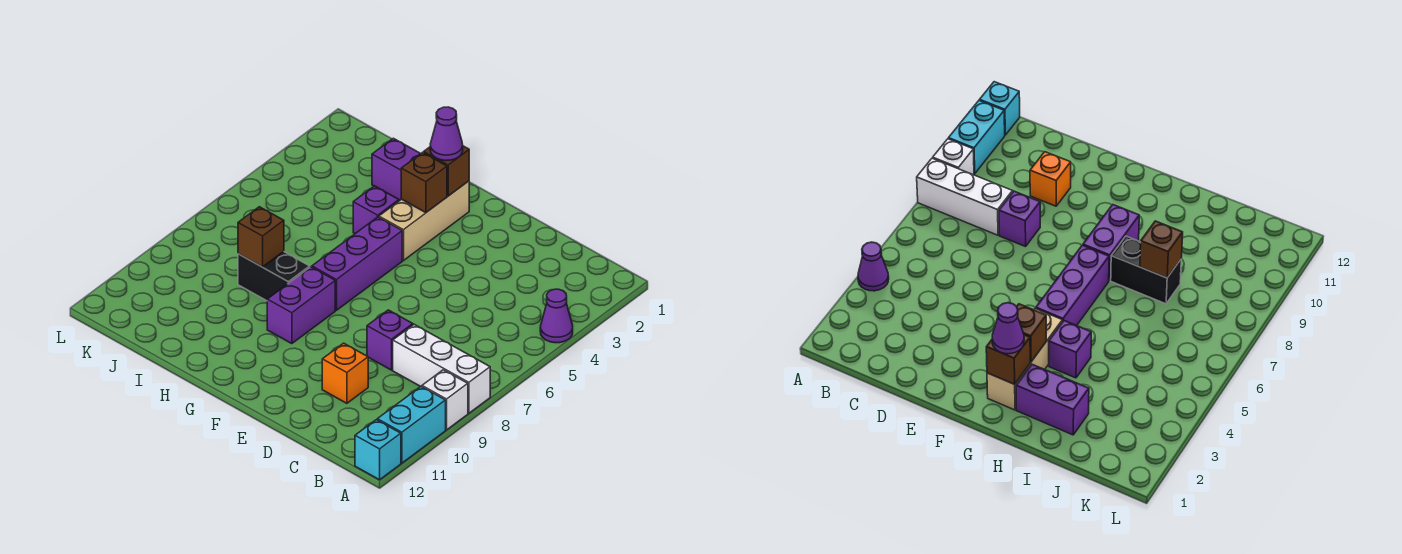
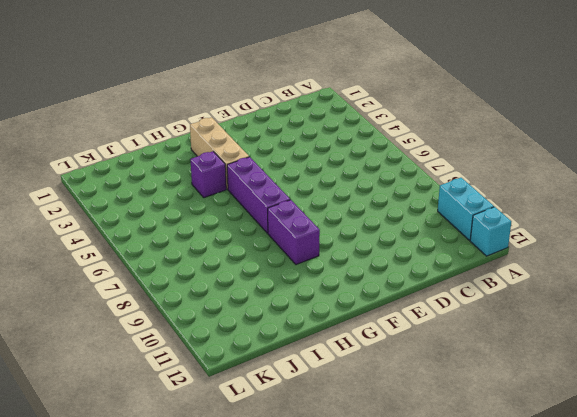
none -> purple cone A4 level 1
none -> white brick A8:C8 level 1
none -> white brick A9 level 1

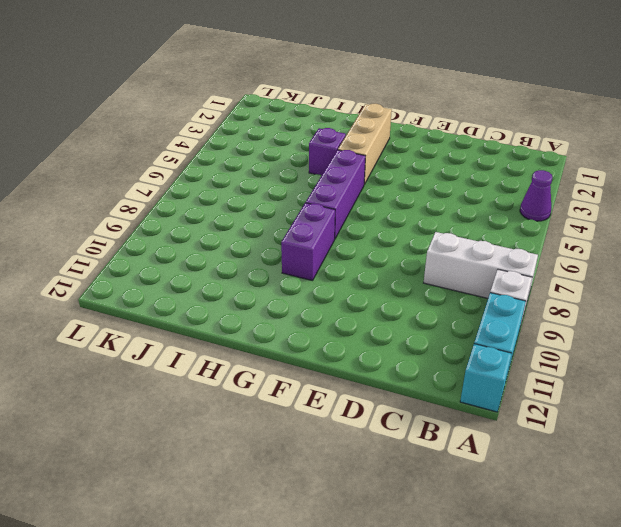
none -> purple brick D8 level 1
none -> orange brick D10 level 1
none -> purple brick H2:I2 level 1

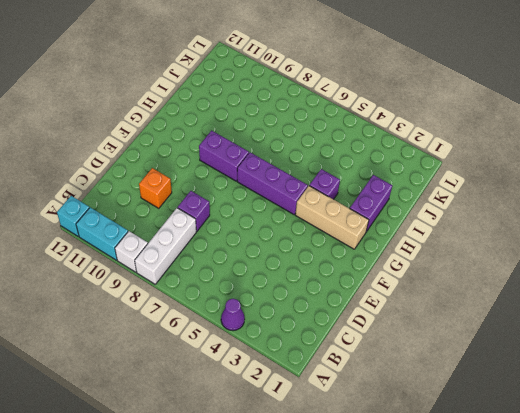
none -> black brick H8:I8 level 1
none -> brown brick G2 level 2
none -> brown brick G3 level 2

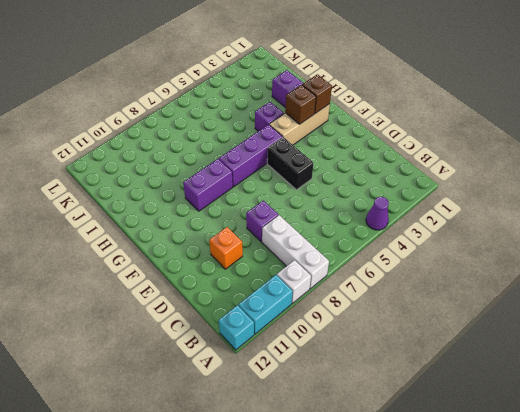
black brick E5:F5 level 1 -> black brick H8:I8 level 1
none -> brown brick I8 level 2
none -> purple cone G2 level 3

